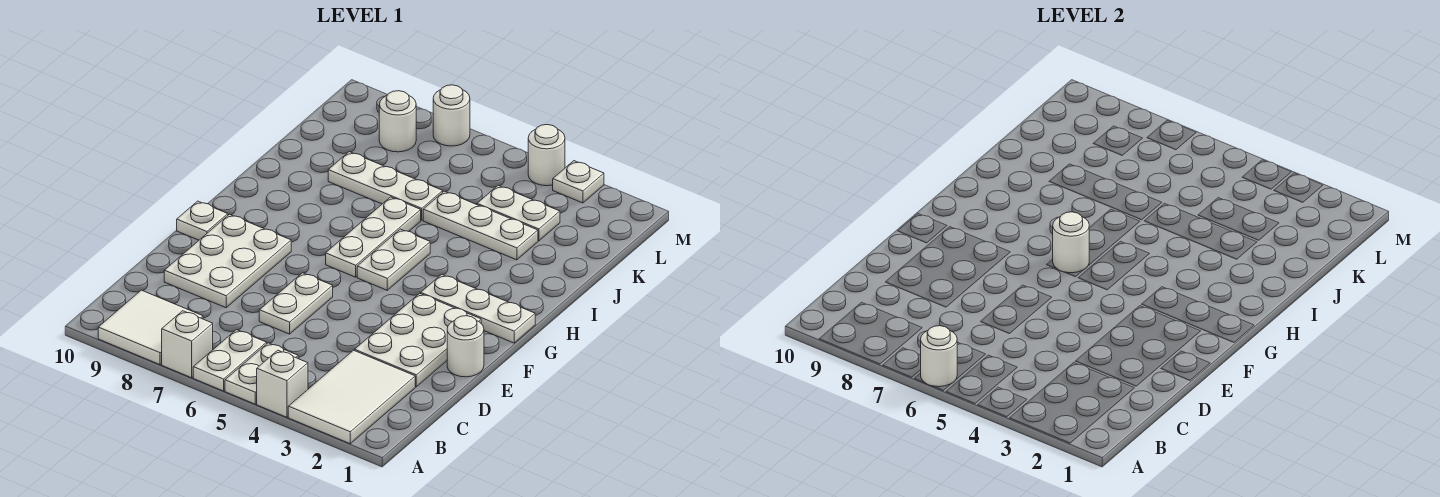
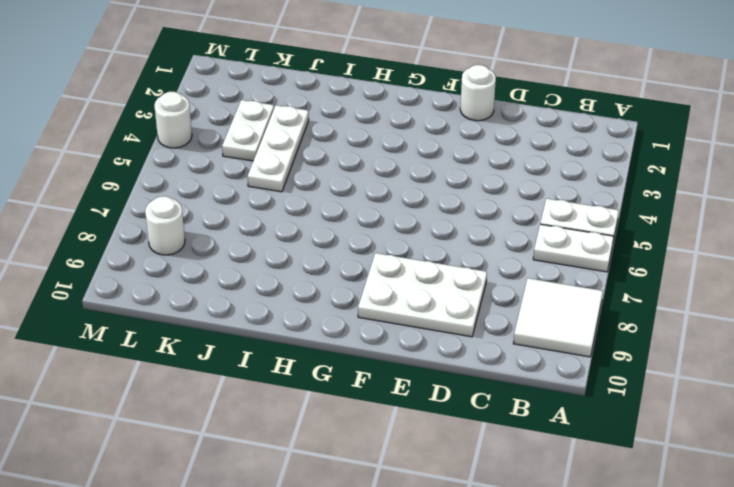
none -> white tile A2:C3 level 1
none -> white brick A4 level 1
none -> white brick A7 level 1

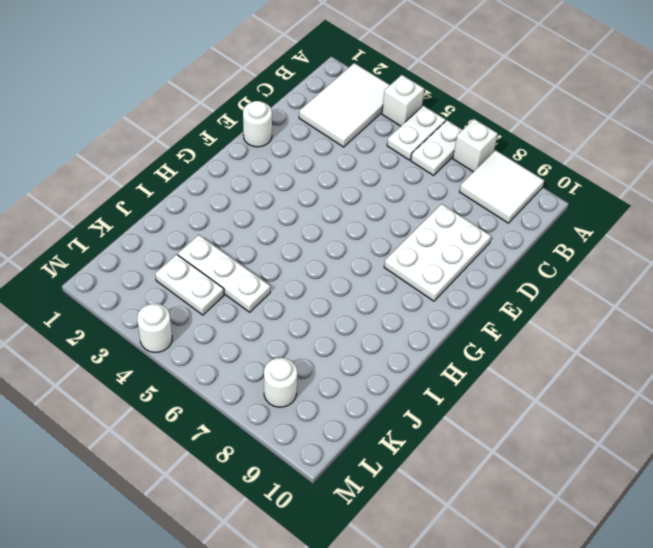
none -> white plate D2:F3 level 1
none -> white plate D6:E6 level 1
none -> white plate F10 level 1

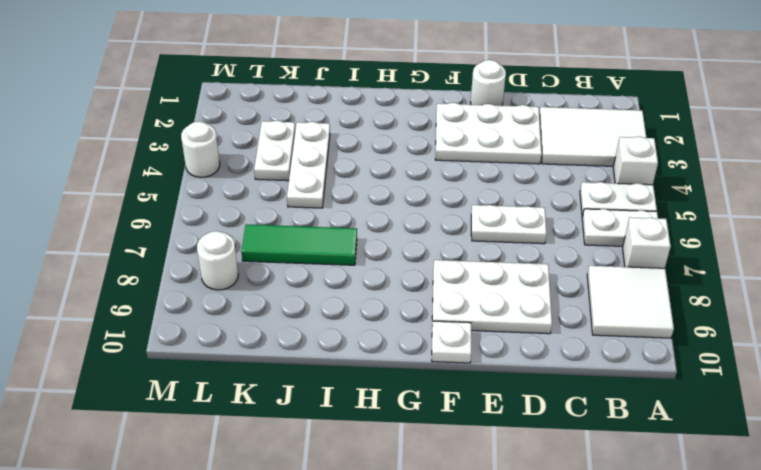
green tile I7:K7 level 1 -> white plate J6:J8 level 1
none -> white plate G1:G3 level 1
none -> white plate G5:H5 level 1
none -> white plate G6:I6 level 1

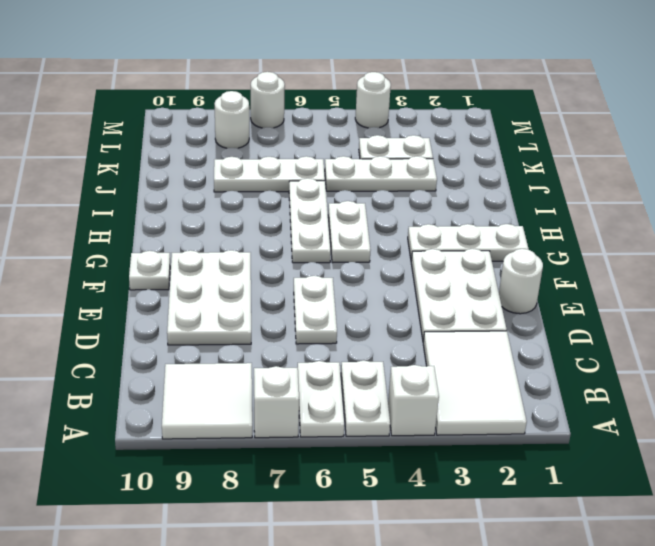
none -> white plate M3 level 1
none -> white round brick A6 level 2
none -> white round brick G6 level 2

